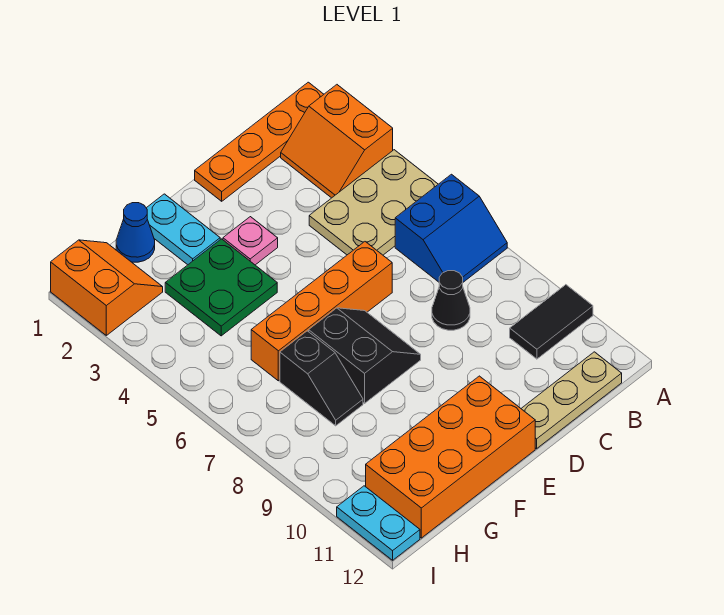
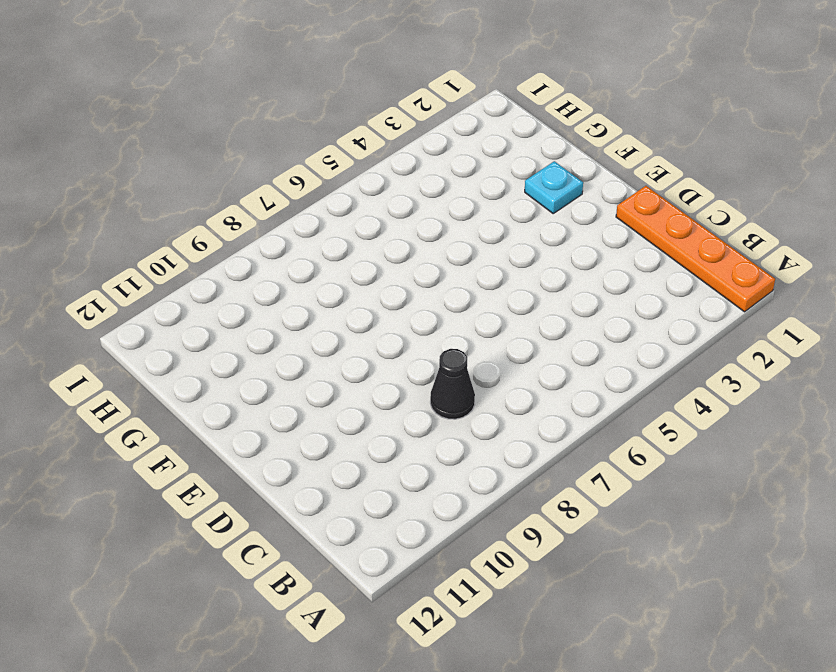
cyan plate F2 level 1 -> cyan plate F1:F2 level 1
none -> orange slope A2:B3 level 1 top A
none -> tan plate A4:C5 level 1
none -> blue slope A6:B7 level 1 top 6

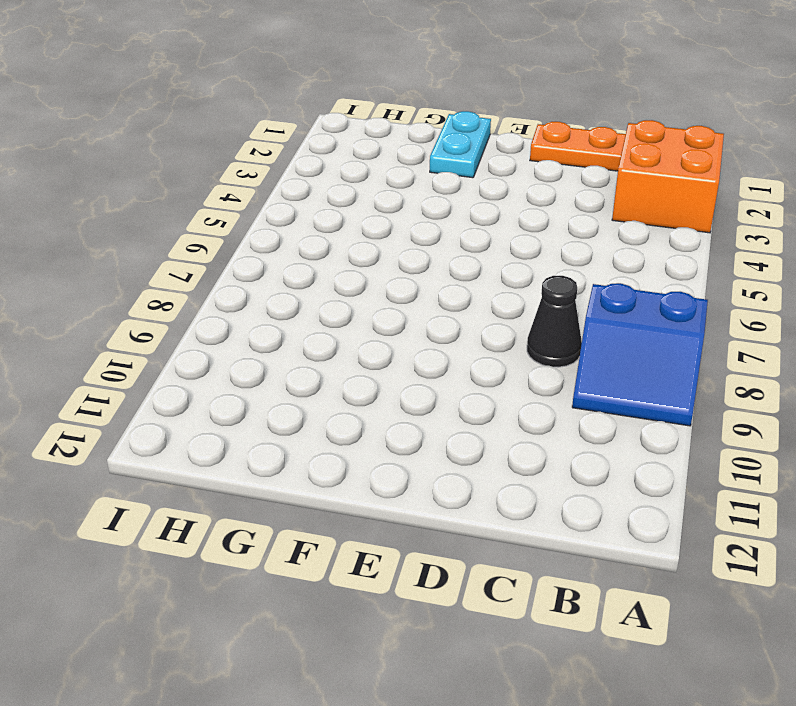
orange brick A2:B3 level 1 -> orange slope A2:B3 level 1 top A
blue slope A8:B9 level 1 top 8 -> blue slope A6:B7 level 1 top 6
none -> tan plate A4:C5 level 1
none -> black tile A10:B10 level 1
none -> tan plate B12:D12 level 1

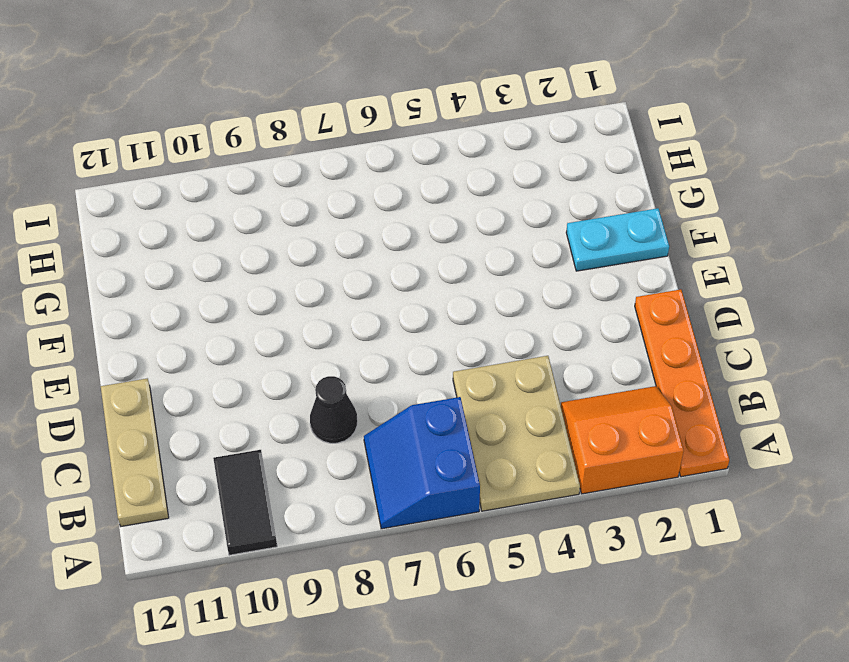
none -> orange brick D6:G6 level 1
none -> pink plate E3 level 1
none -> black slope E7:F8 level 1 top F

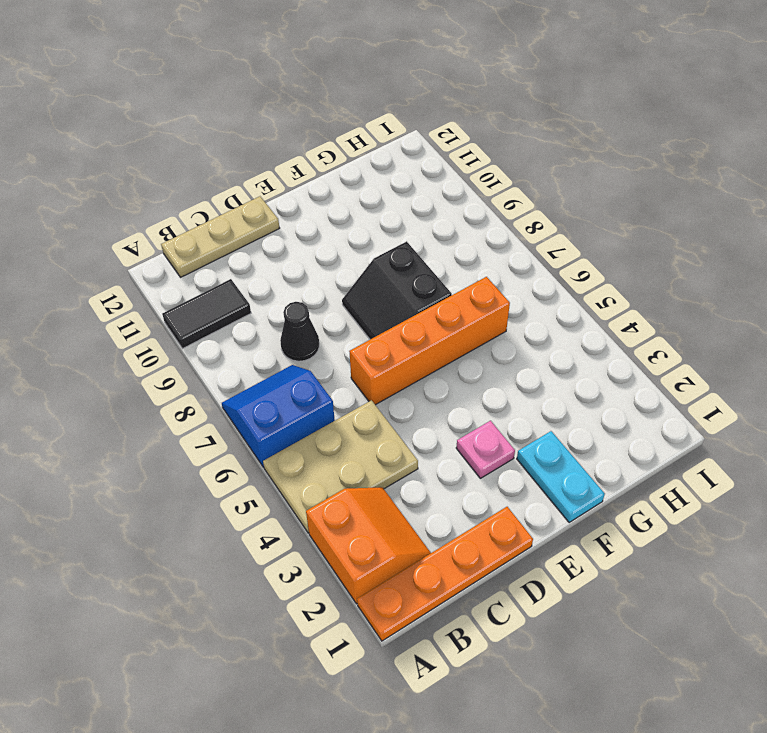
none -> orange brick E11:H12 level 1
none -> green plate F3:G4 level 1
none -> blue cone G1 level 1

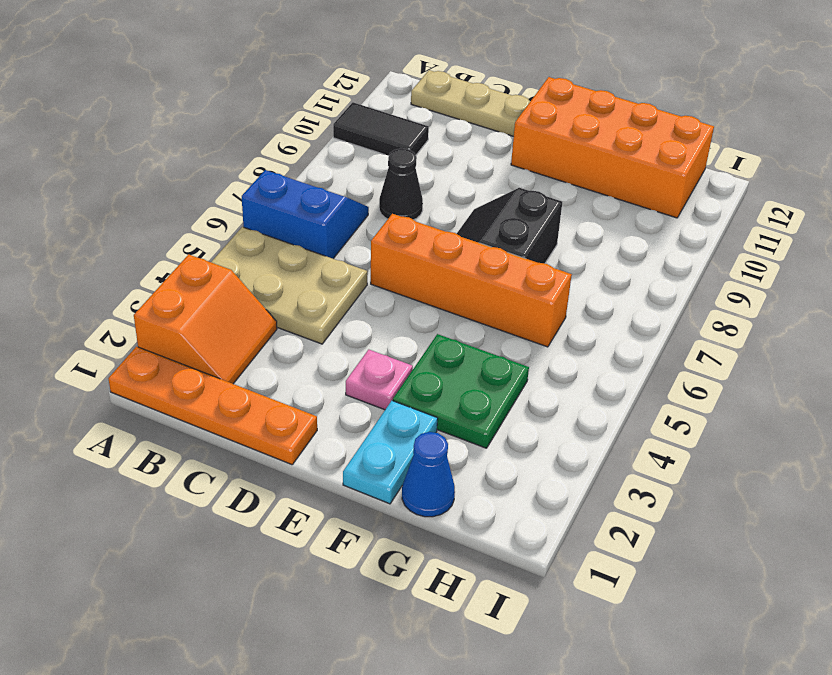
none -> black slope G7:G8 level 1 top 7
none -> orange slope H1:I2 level 1 top I
none -> cyan plate I11:I12 level 1

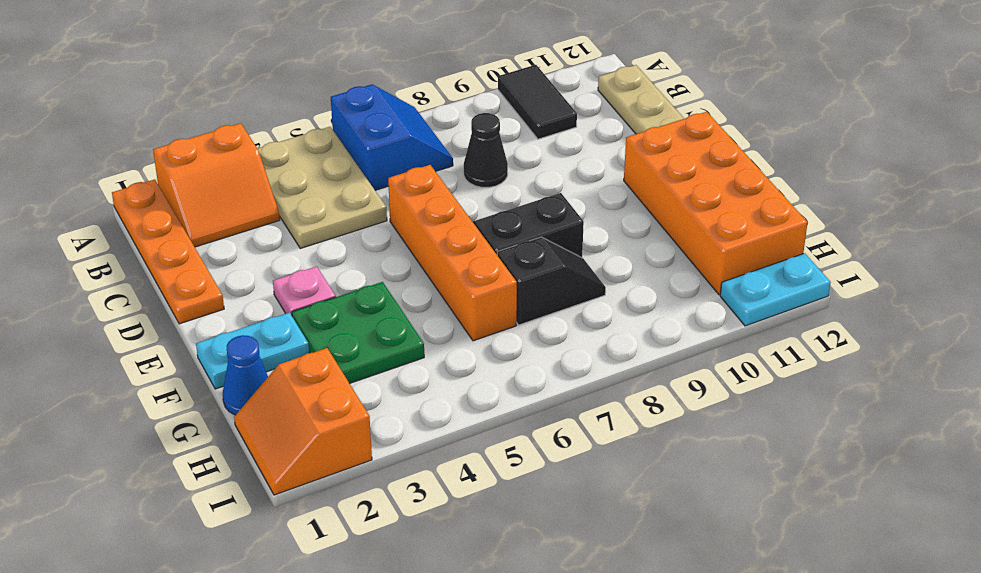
orange slope H1:I2 level 1 top 2 -> orange slope H1:I2 level 1 top I

